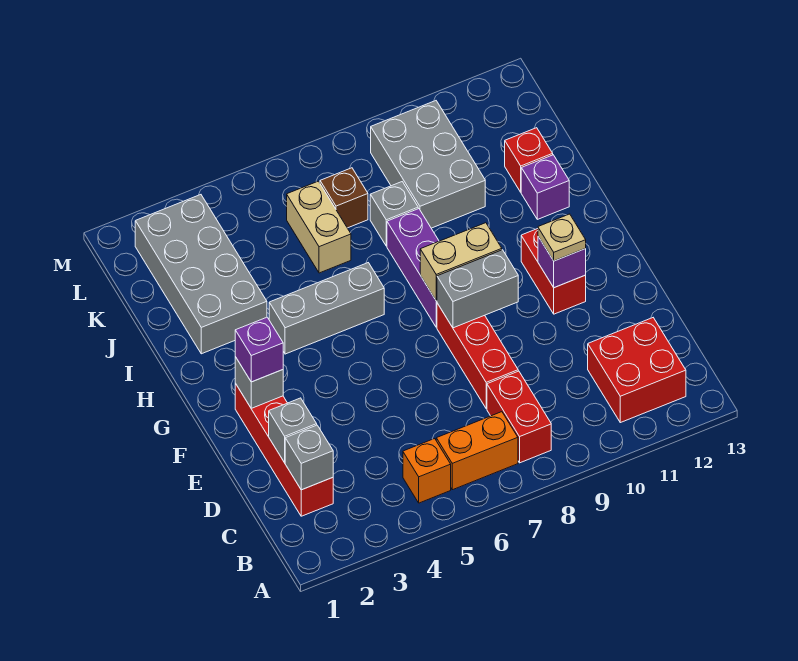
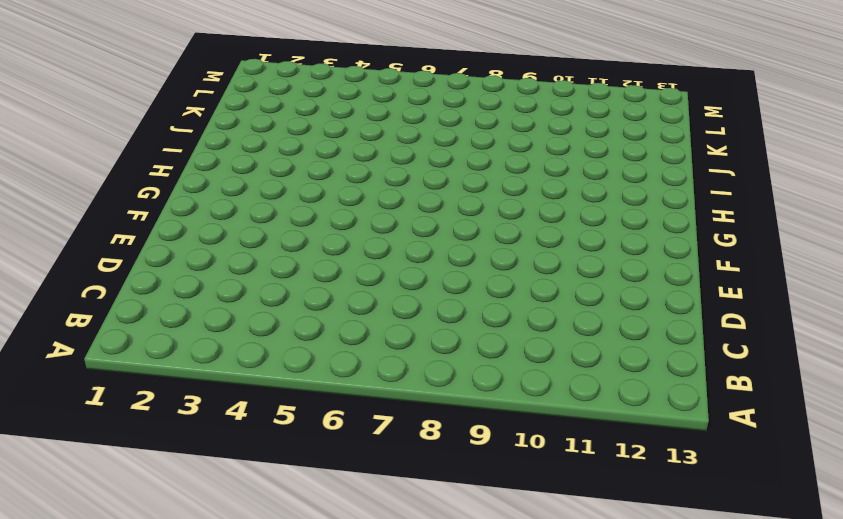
none -> orange brick B5 level 1
none -> orange brick B6:B7 level 1
none -> red brick B8:C8 level 1

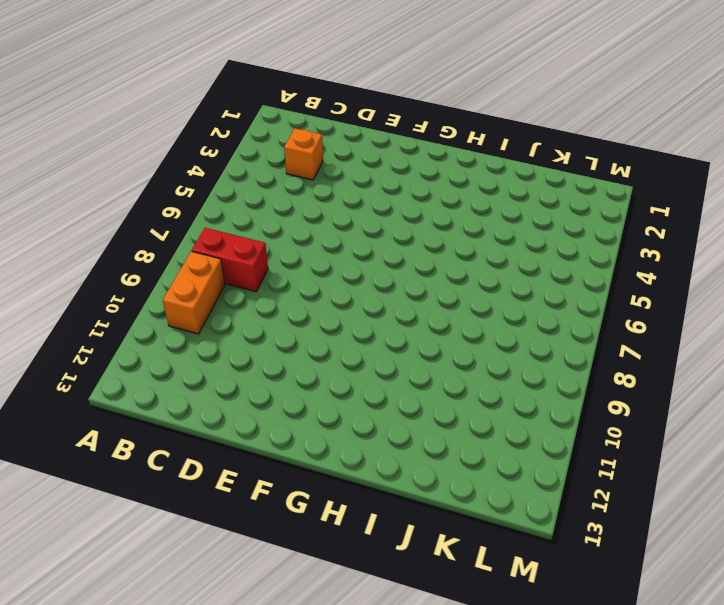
orange brick B9:B10 level 1 -> orange brick B6:B7 level 1
orange brick C3 level 1 -> orange brick B5 level 1
none -> red brick B11:C12 level 1
none -> red brick C2:F2 level 1
none -> red brick D8:F8 level 1

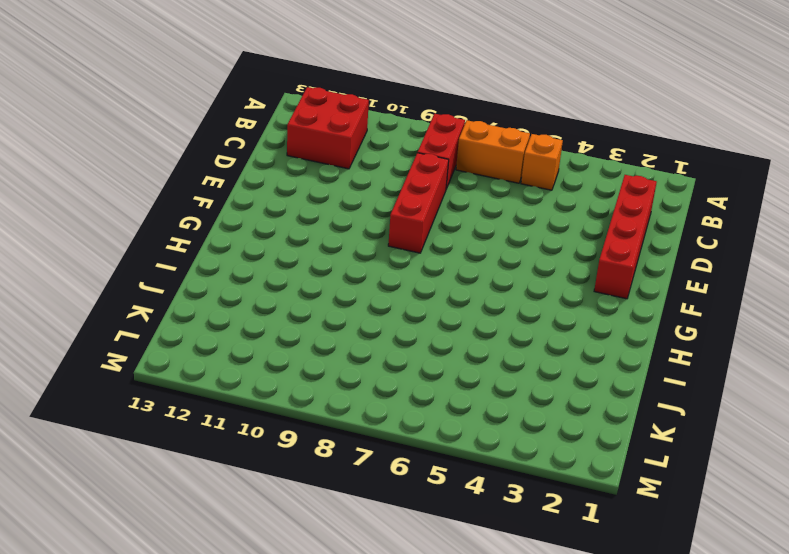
none -> red brick F11:G11 level 1
none -> purple brick G8:I8 level 1
none -> grey brick H4:H6 level 1

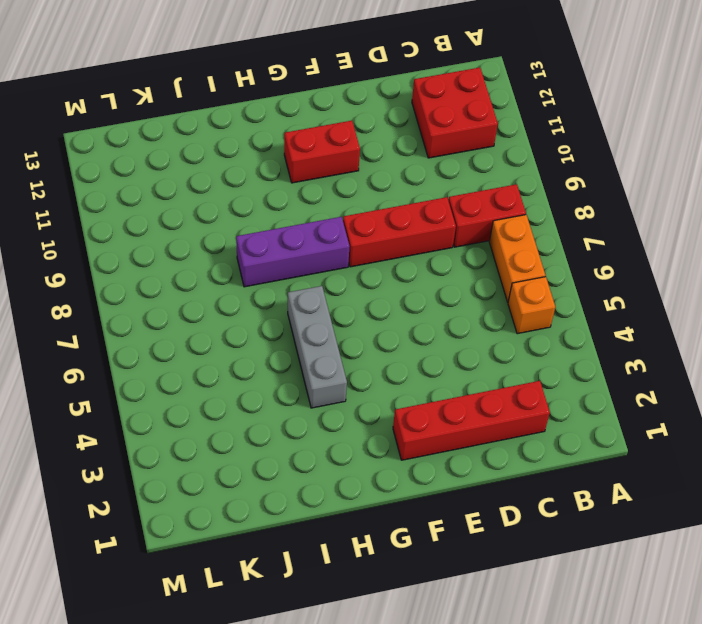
none -> grey brick I2:L3 level 1
none -> purple brick I12 level 1
none -> tan brick J6:K6 level 1

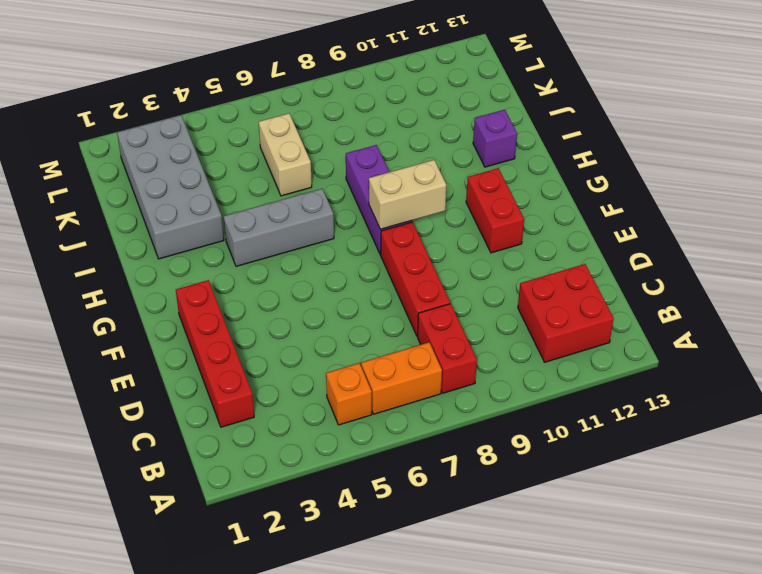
none -> grey brick J8 level 1
none -> grey brick J9:L10 level 1
none -> red brick J12 level 1

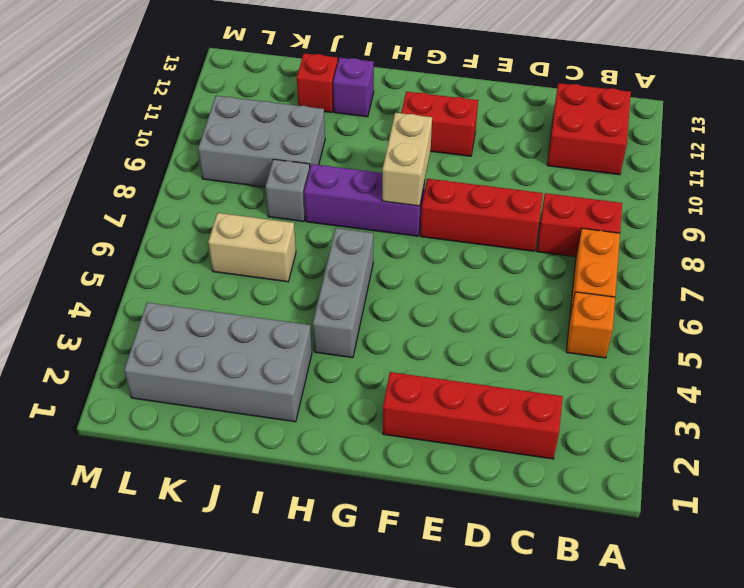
none -> brown brick K7 level 1
none -> grey brick C2 level 2
none -> grey brick D2 level 2

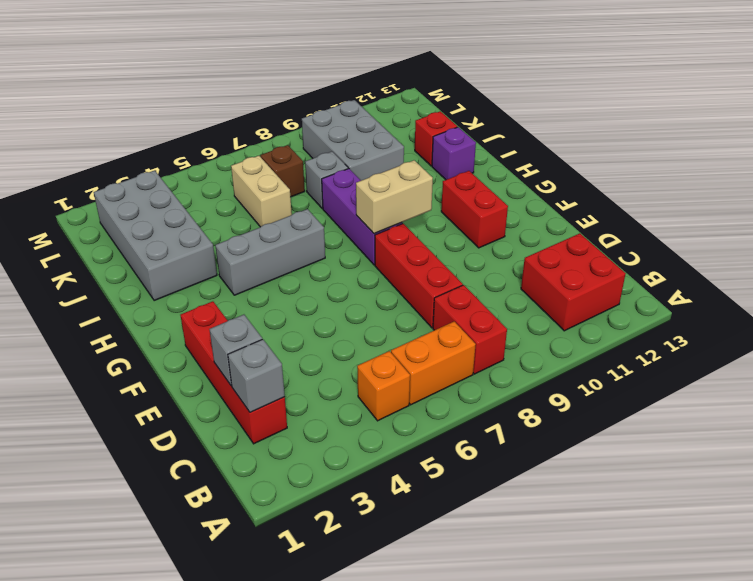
none -> grey brick F2 level 2
none -> grey brick F8:F9 level 2
none -> purple brick F11 level 2

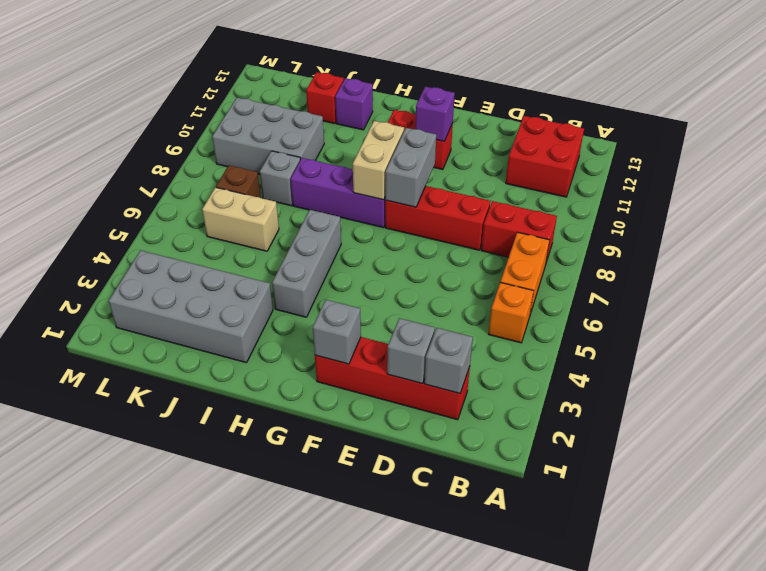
none -> purple brick F2 level 3
none -> tan plate F11 level 3

